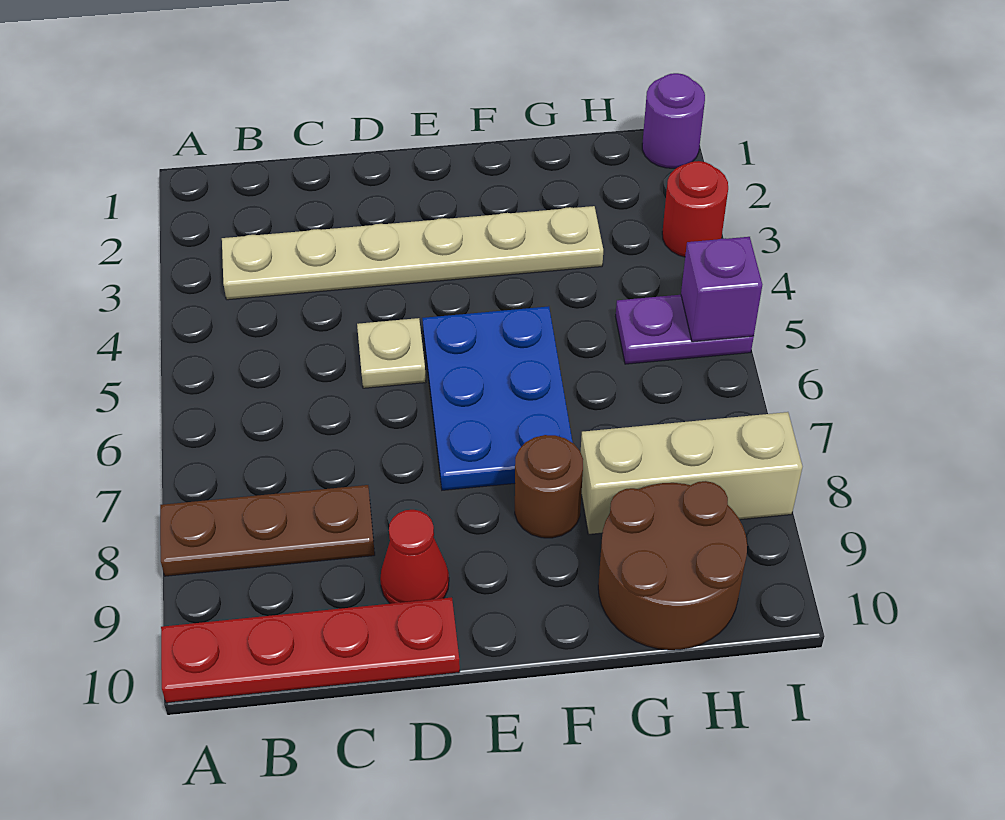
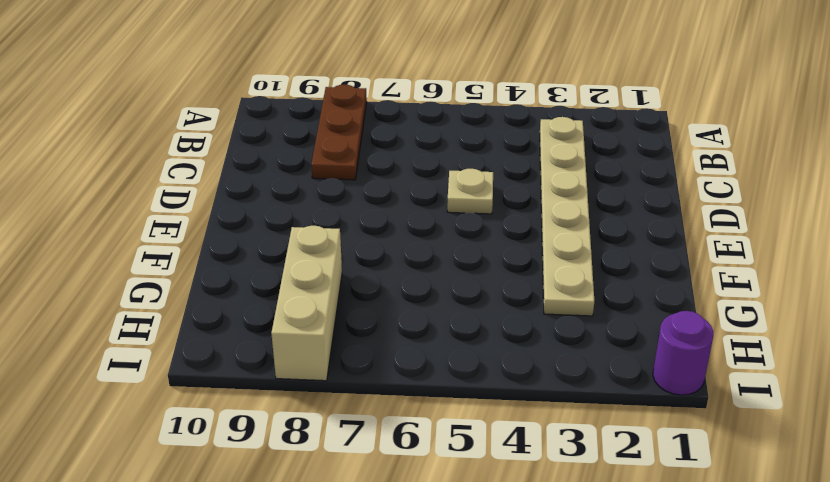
none -> red plate A10:D10 level 1
none -> red cone D9 level 1
none -> blue plate E5:F7 level 1

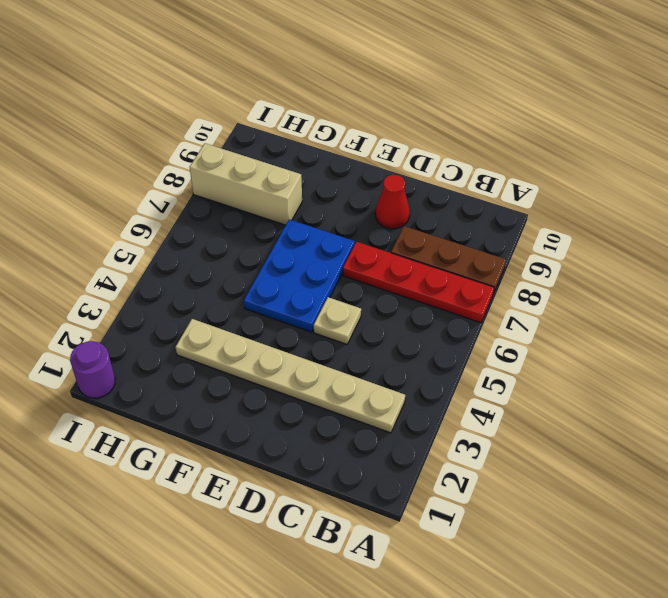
red plate A7:D7 level 1 -> red plate A10:D10 level 1
none -> brown round brick F8 level 1
none -> brown round brick G9:H10 level 1
none -> purple plate H5:I5 level 1

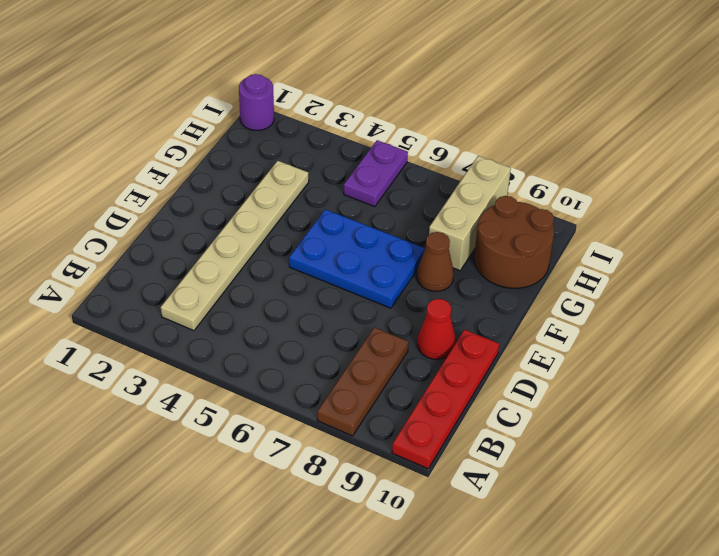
brown cone F8 level 1 -> brown round brick F8 level 1
none -> tan plate D5 level 1
none -> red round brick I3 level 1
none -> purple brick I5 level 2

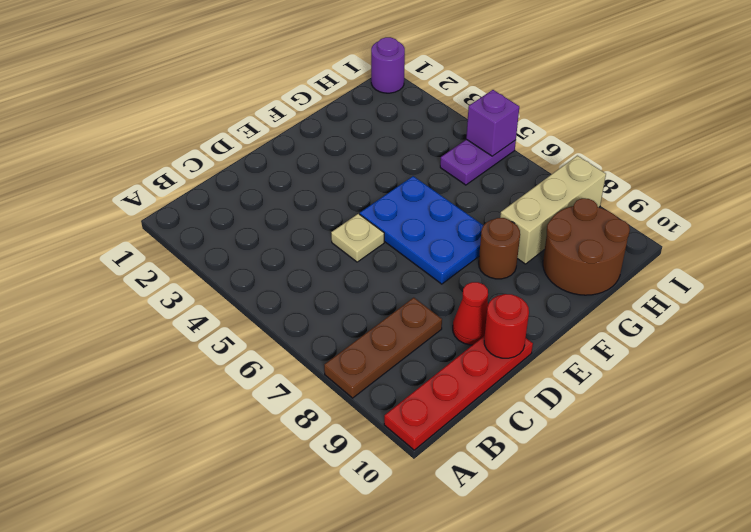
red round brick D10 level 2 -> red round brick I3 level 1
none -> tan plate B3:G3 level 1

